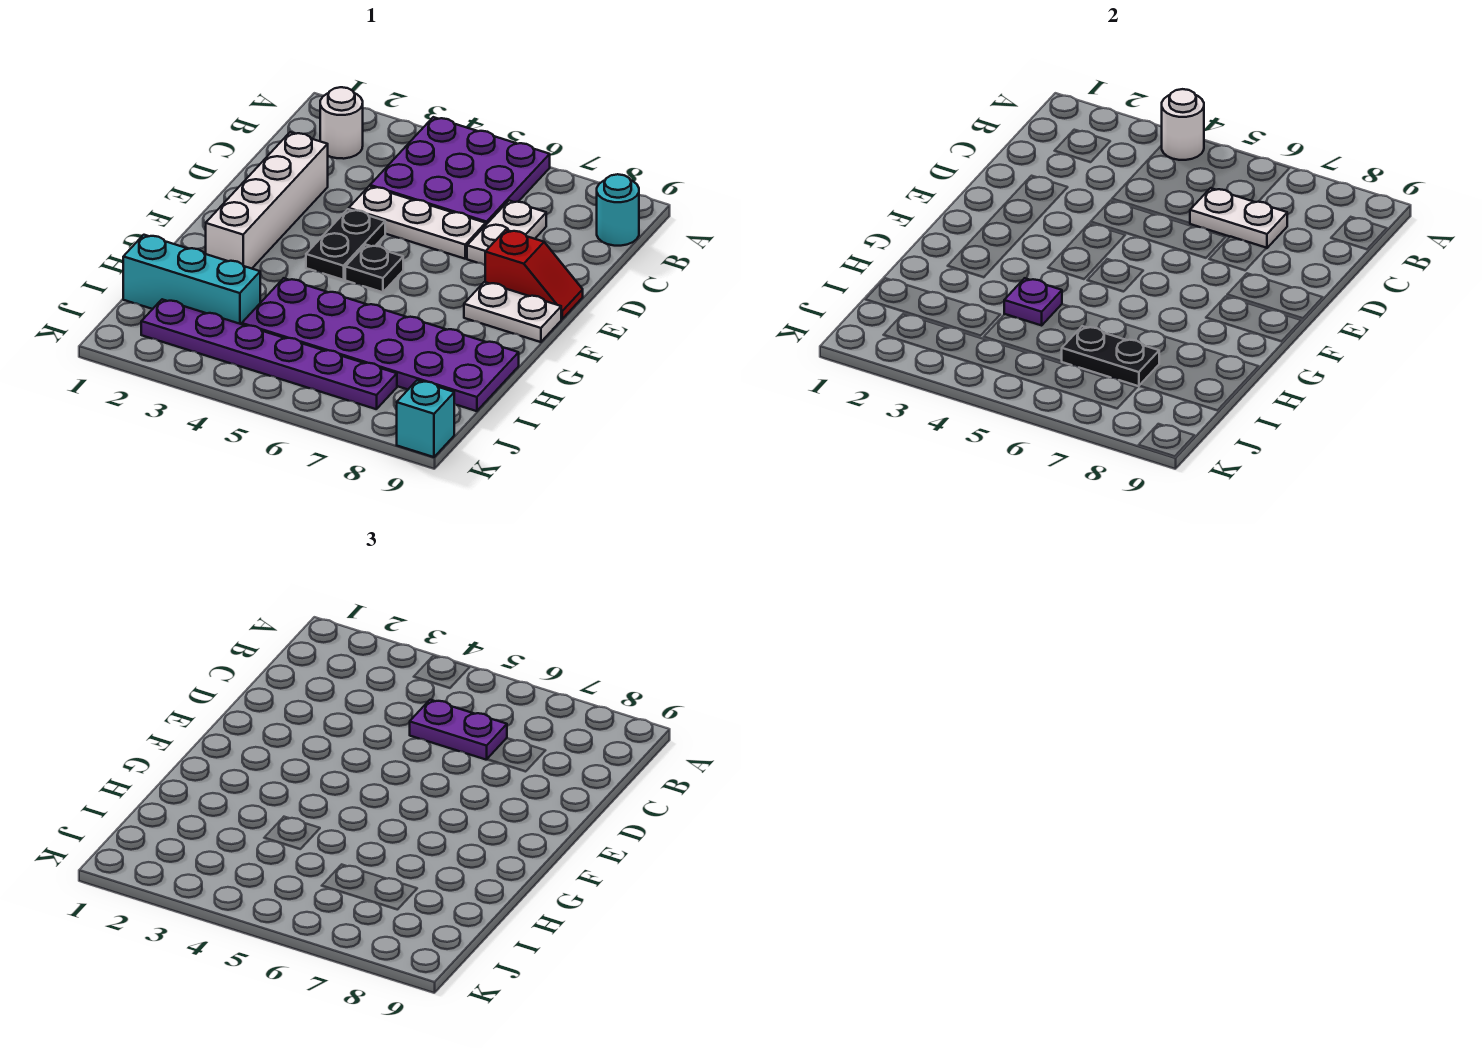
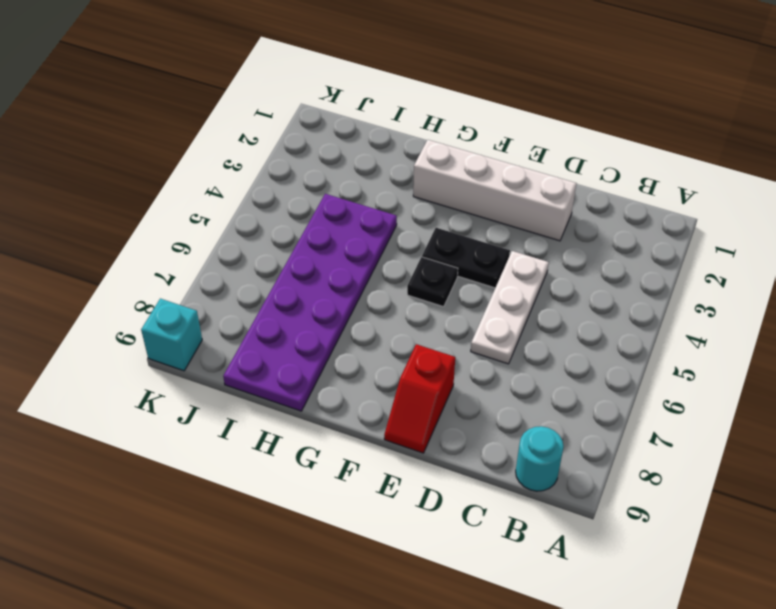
none -> purple plate A4:C6 level 1
none -> white round brick B2 level 1
none -> white plate C7:D7 level 1

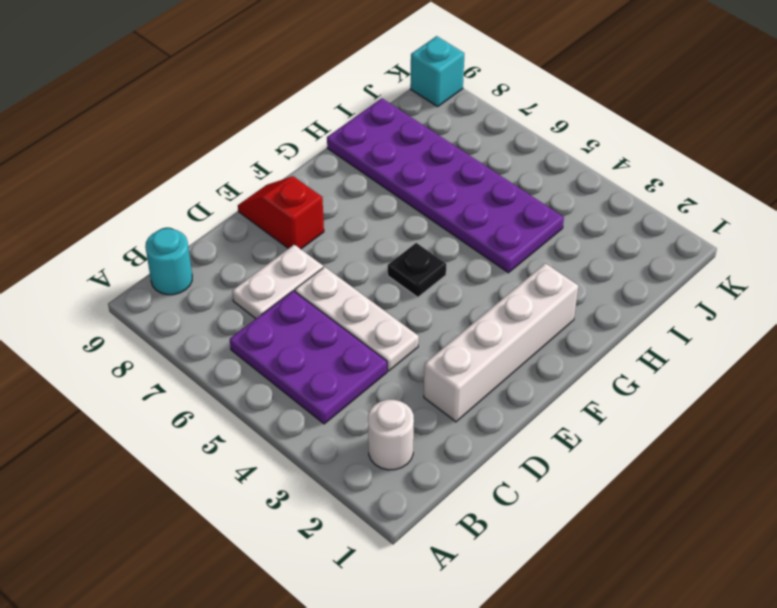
purple plate B4:C6 level 1 -> purple plate A4:C6 level 1
none -> black plate E4:F4 level 1
none -> white plate F8:F9 level 1
none -> cyan brick I1:I3 level 1

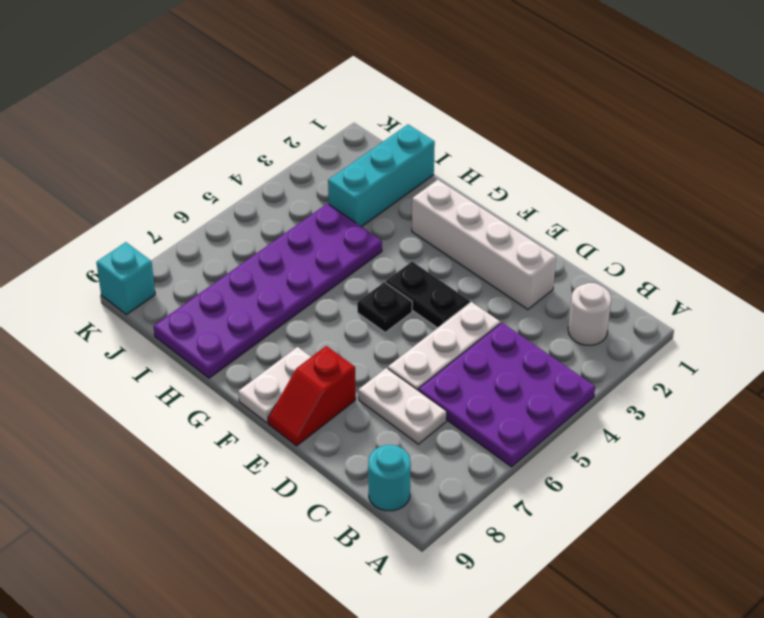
none -> purple plate J2:J7 level 1
none -> white round brick A4 level 2
none -> white plate C6:C7 level 2

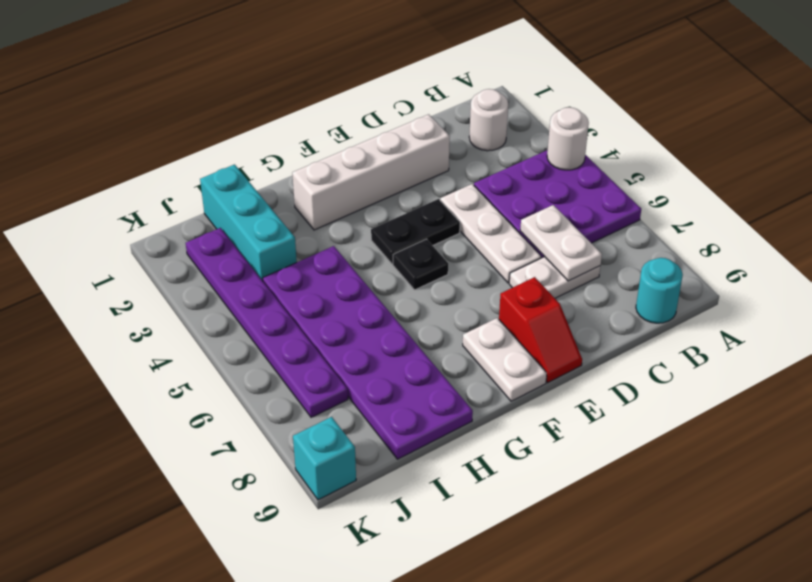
none -> purple plate H4 level 2
none -> black plate I6:I7 level 2
none -> purple plate C5:C6 level 3

